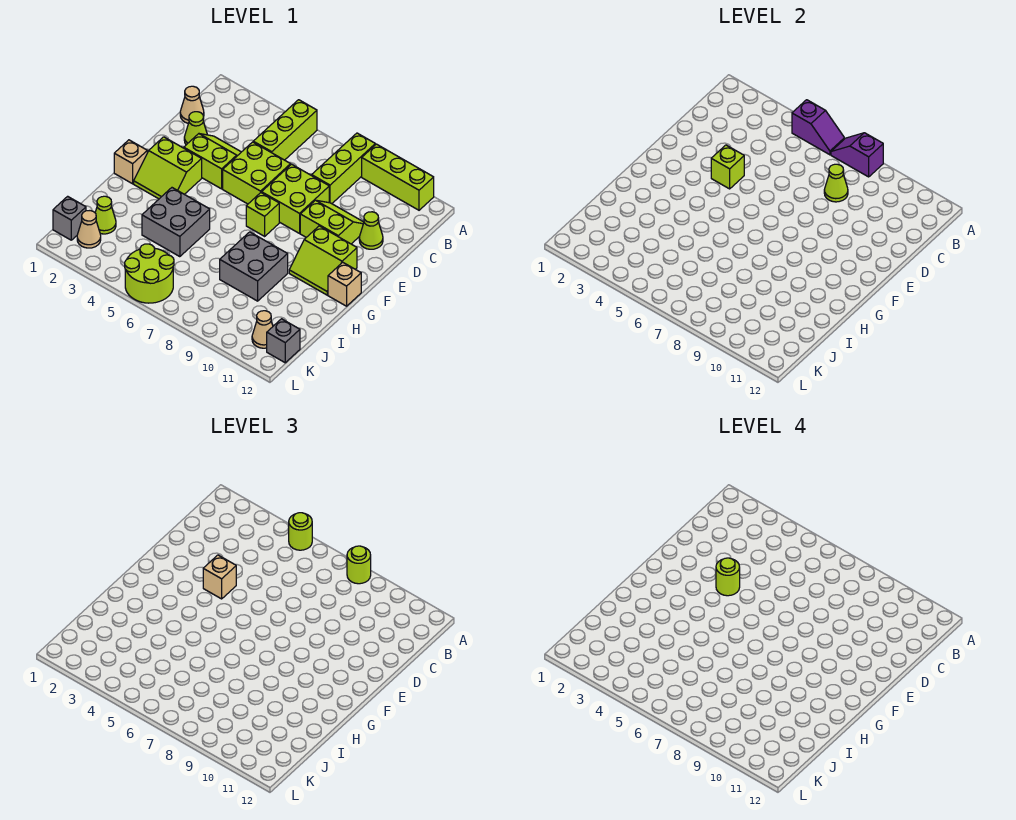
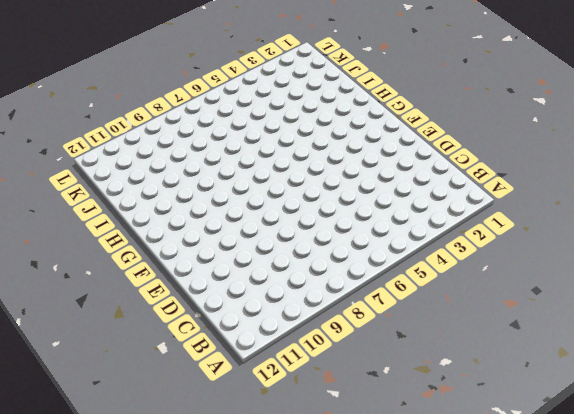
none -> lime brick A5:C5 level 1
none -> lime brick A8:C8 level 1
none -> lime brick A9:A11 level 1
none -> tan cone C1 level 1

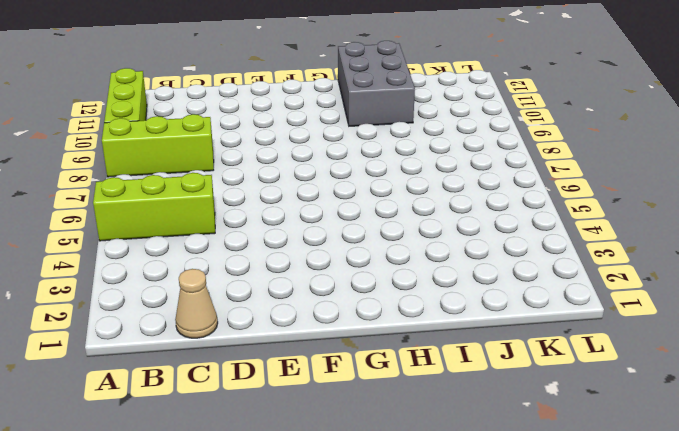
grey brick H10:I12 level 1 -> none
none -> lime cone D2 level 1
none -> lime slope D3:E4 level 1 top E
none -> lime brick D5:E6 level 1
none -> lime brick D7:E8 level 1

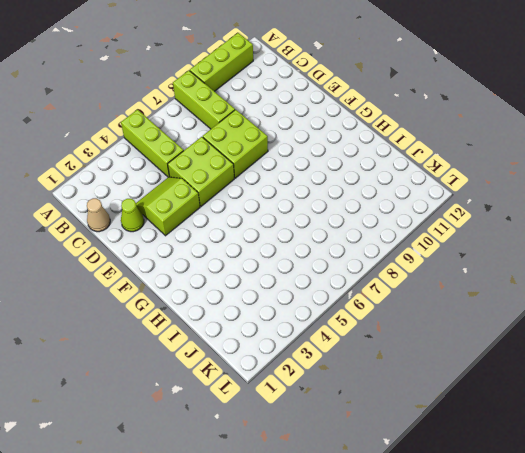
none -> lime slope D9:E10 level 1 top E
none -> lime cone D11 level 1
none -> lime slope F2:G3 level 1 top F
none -> lime brick F7 level 1

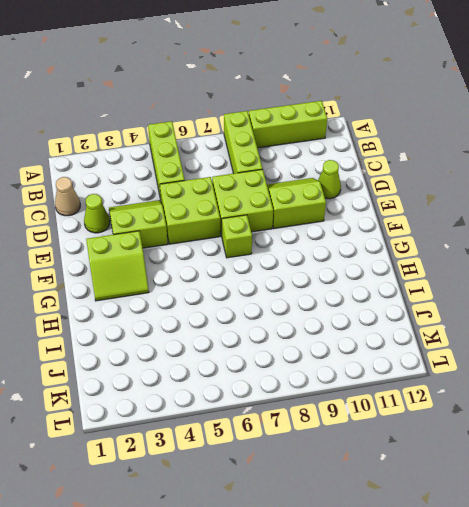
none -> lime slope F10:G11 level 1 top F
none -> tan brick G1 level 1
none -> tan brick G12 level 1
none -> grey brick H4:I5 level 1

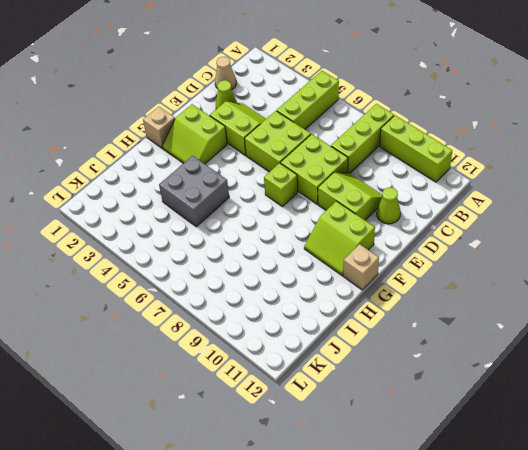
none -> grey brick H8:I9 level 1
none -> lime cone J2 level 1
none -> grey brick K1 level 1
none -> tan cone K2 level 1

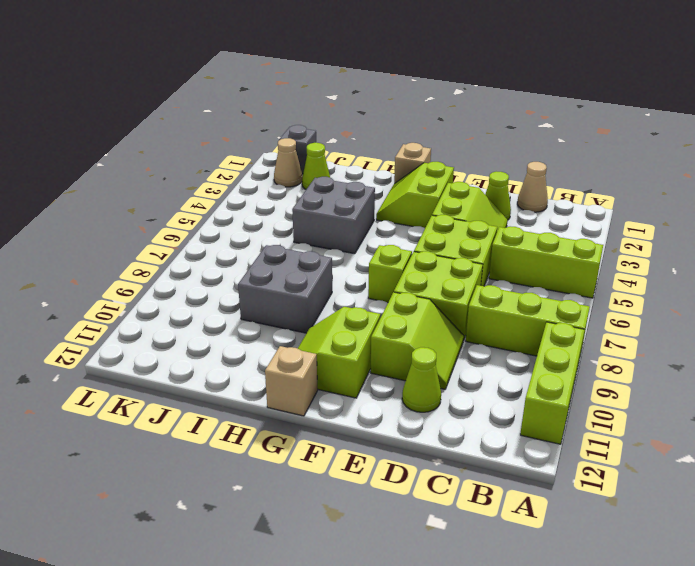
none -> lime round brick K5:L6 level 1
none -> tan cone K11 level 1
none -> grey brick K12 level 1
none -> purple slope A5:A6 level 2 top 5

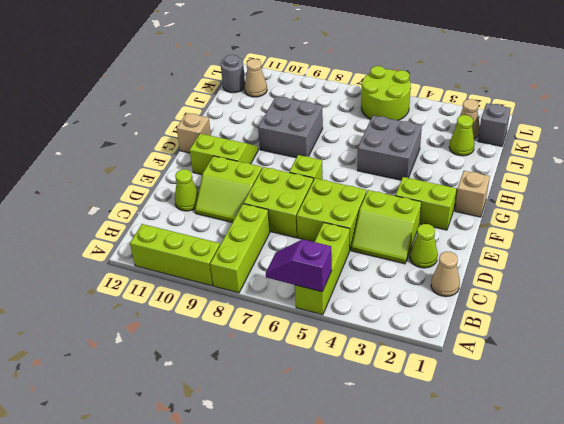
grey round brick K12 level 1 -> grey brick K12 level 1
none -> purple slope A7:A8 level 2 top 8
none -> lime cone C8 level 2
none -> lime brick E4 level 2
none -> lime round brick A5 level 3

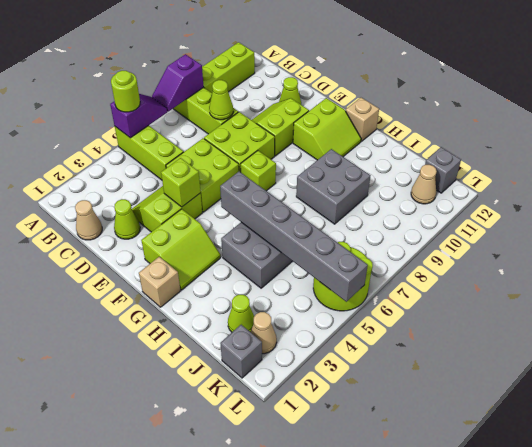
grey brick G5:L5 level 2 -> none
none -> lime round brick A8 level 3
none -> tan brick E4 level 3
none -> lime round brick E4 level 4

